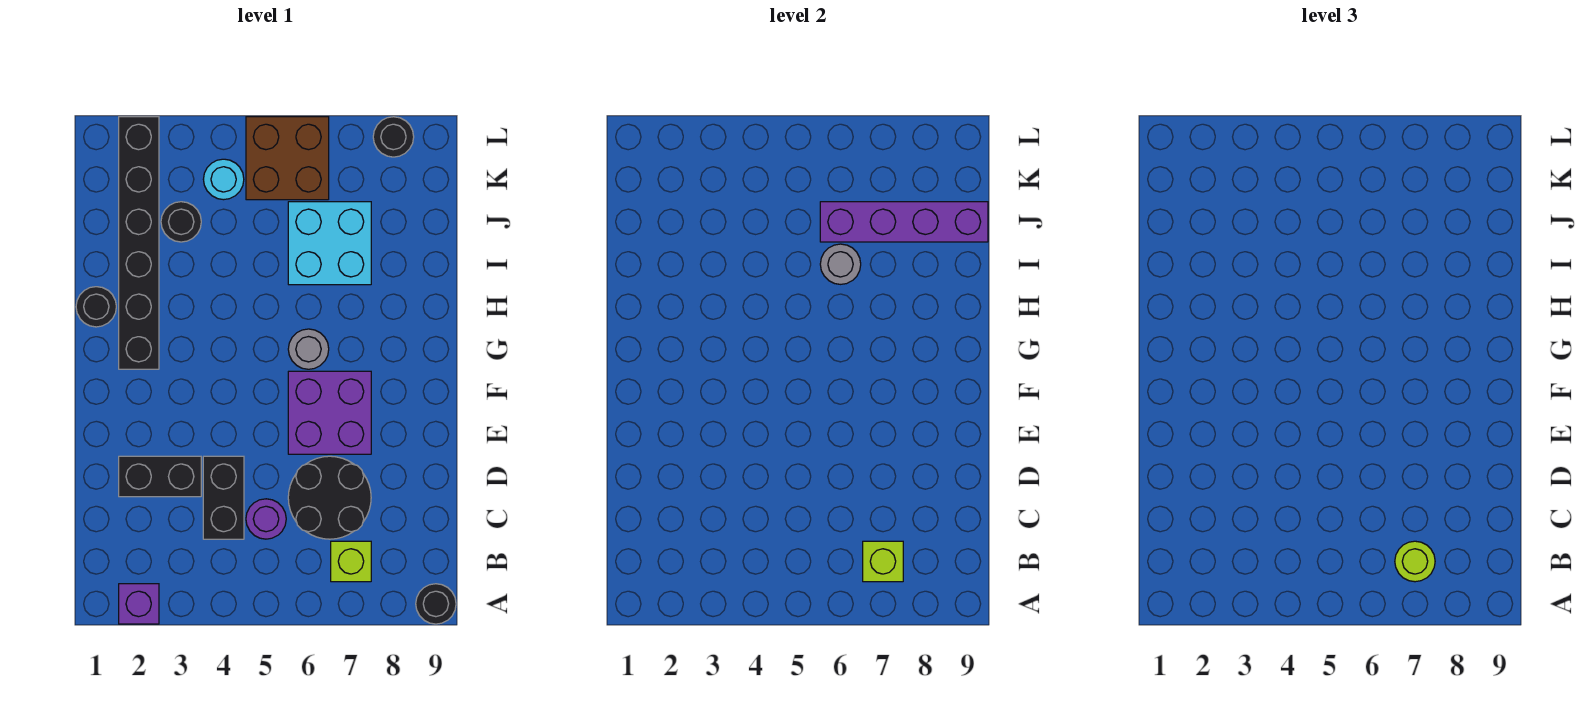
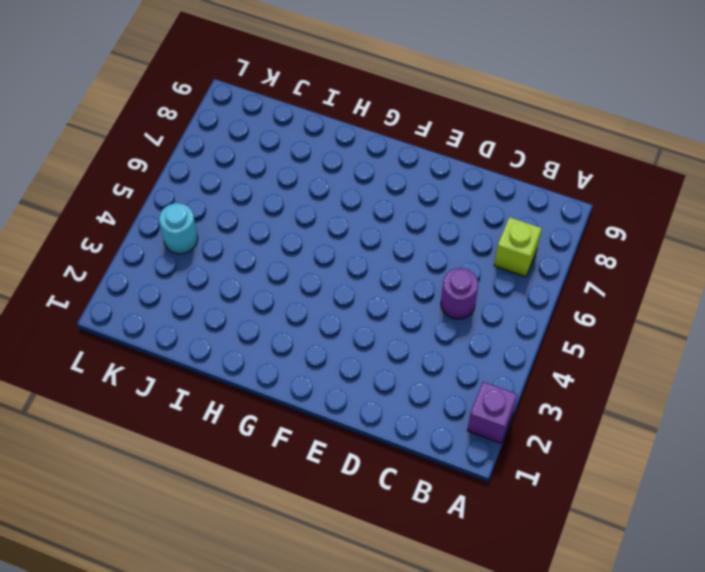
none -> black round brick A9 level 1
none -> black brick C4:D4 level 1
none -> black round brick C6:D7 level 1

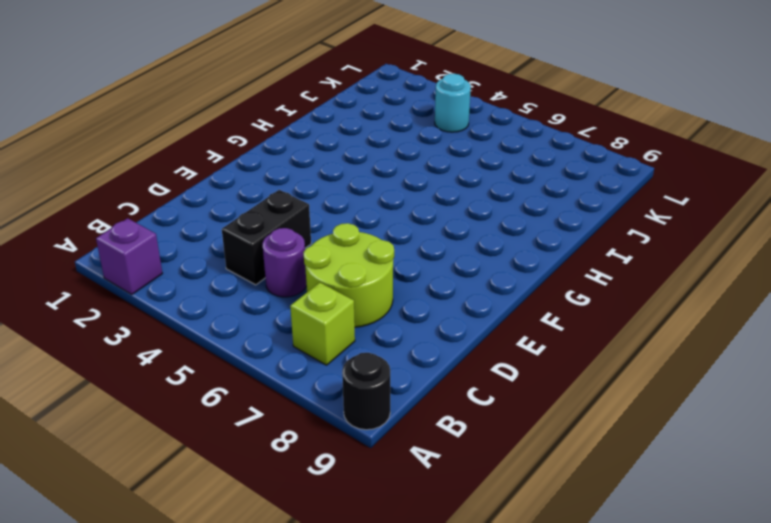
lime round brick C6:D7 level 1 -> black round brick C6:D7 level 1
none -> black brick D2:D3 level 1
none -> purple brick E6:F7 level 1
none -> black brick G2:L2 level 1

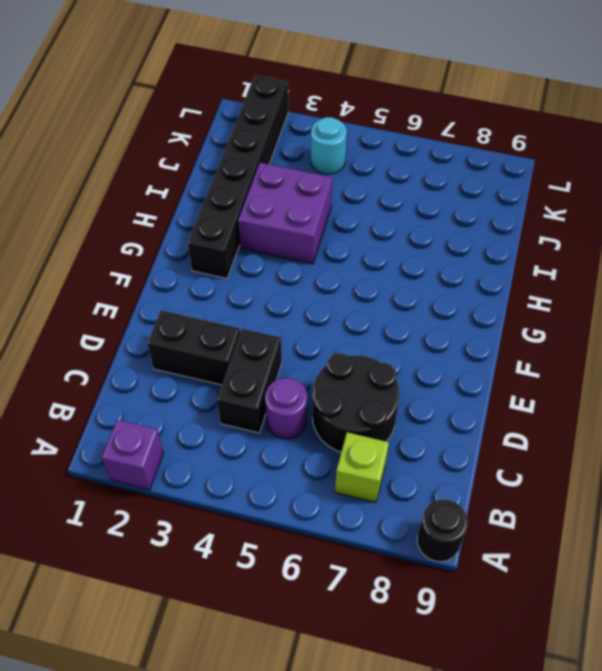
purple brick H3:I4 level 1 -> purple brick E6:F7 level 1
none -> grey round brick G6 level 1
none -> black round brick H1 level 1
none -> cyan brick I6:J7 level 1

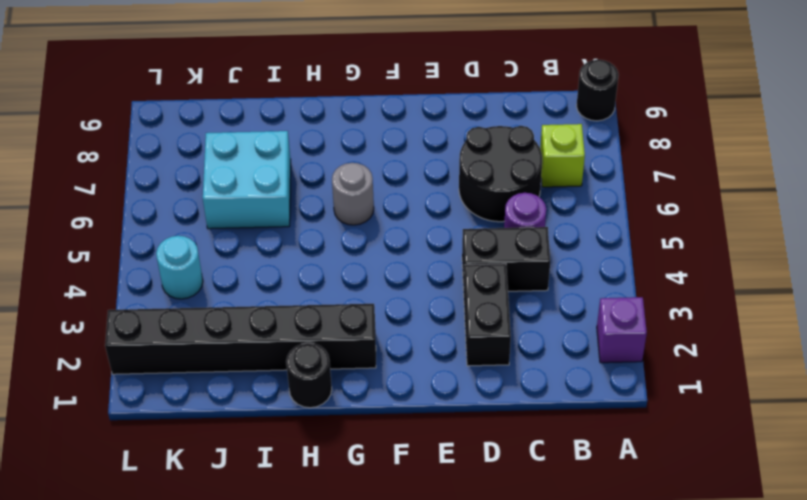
none -> purple brick E6:F7 level 1
none -> black round brick J3 level 1
none -> brown brick K5:L6 level 1

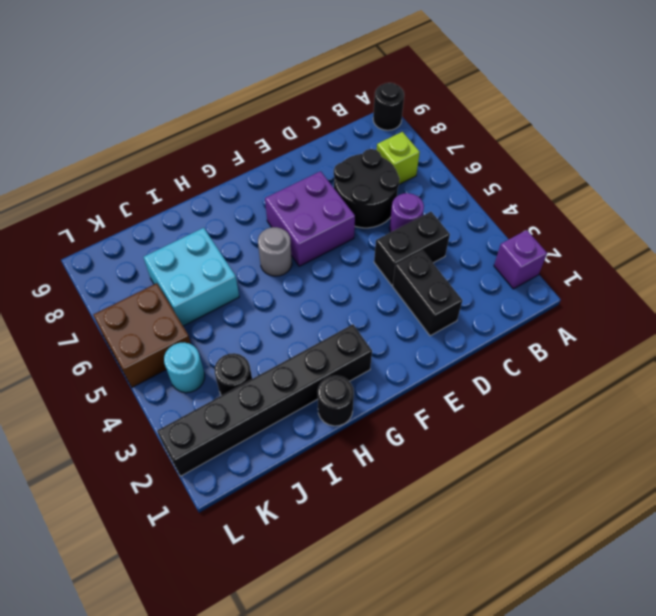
none -> black round brick L8 level 1
none -> lime brick B7 level 2
none -> grey round brick I6 level 2

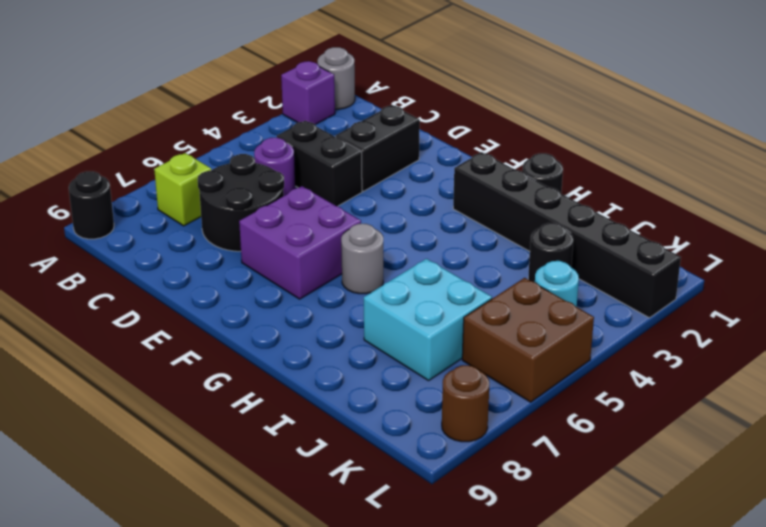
grey round brick A1 level 1 -> grey round brick I6 level 2
brown round brick L8 level 1 -> black round brick L8 level 1
none -> lime brick B7 level 2
none -> purple brick J6:J9 level 2
none -> lime round brick B7 level 3

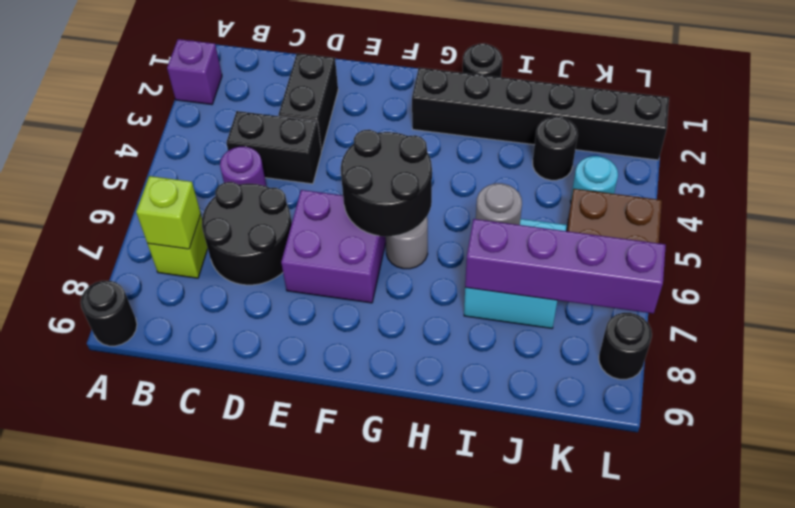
black round brick F5:G6 level 2 -> none
purple brick I7:L7 level 2 -> purple brick J6:J9 level 2
none -> lime round brick B7 level 3

